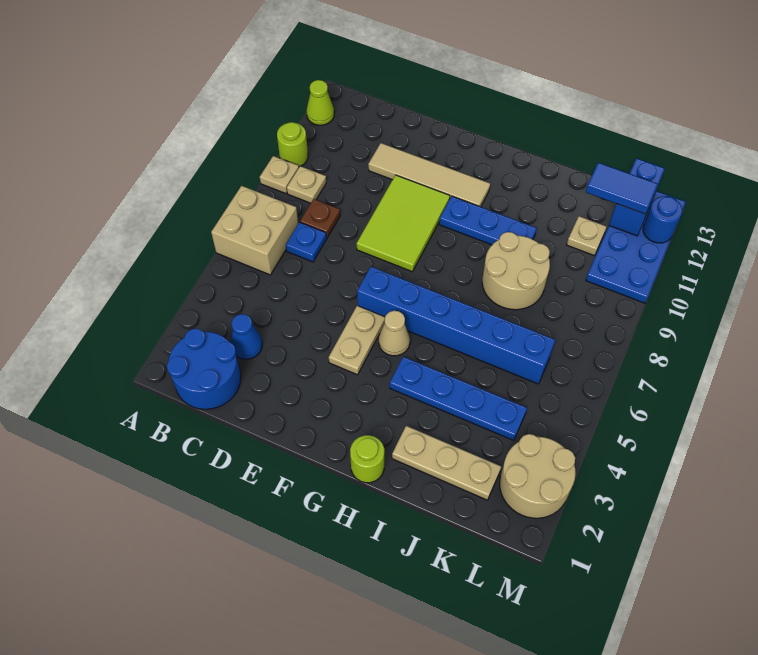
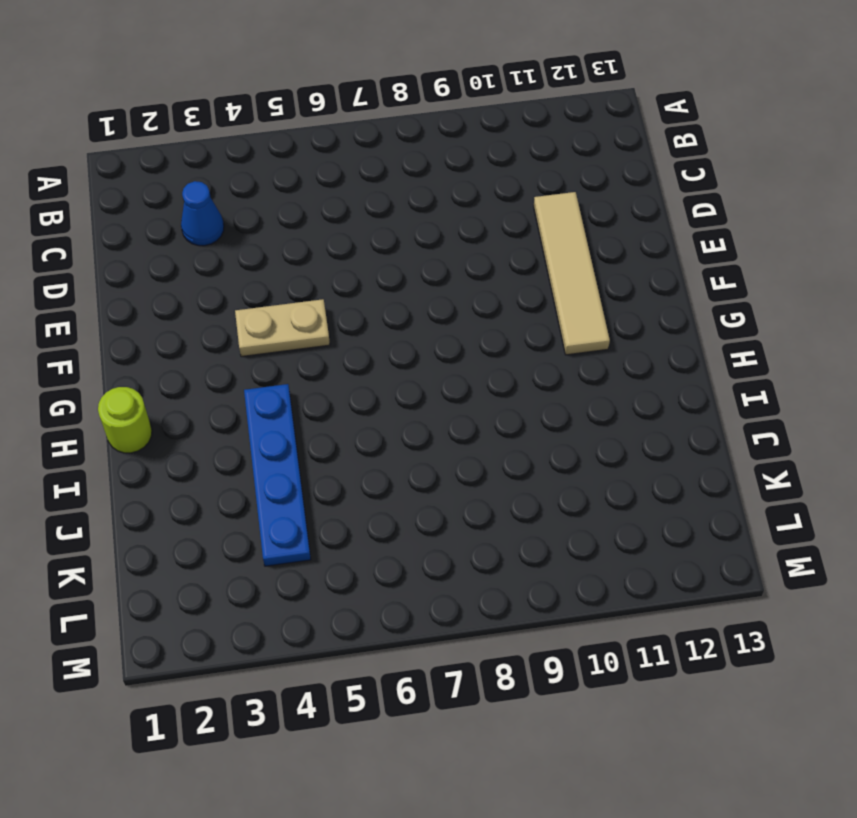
none -> tan brick A6:B7 level 1
none -> tan plate A9 level 1
none -> lime round brick A10 level 1

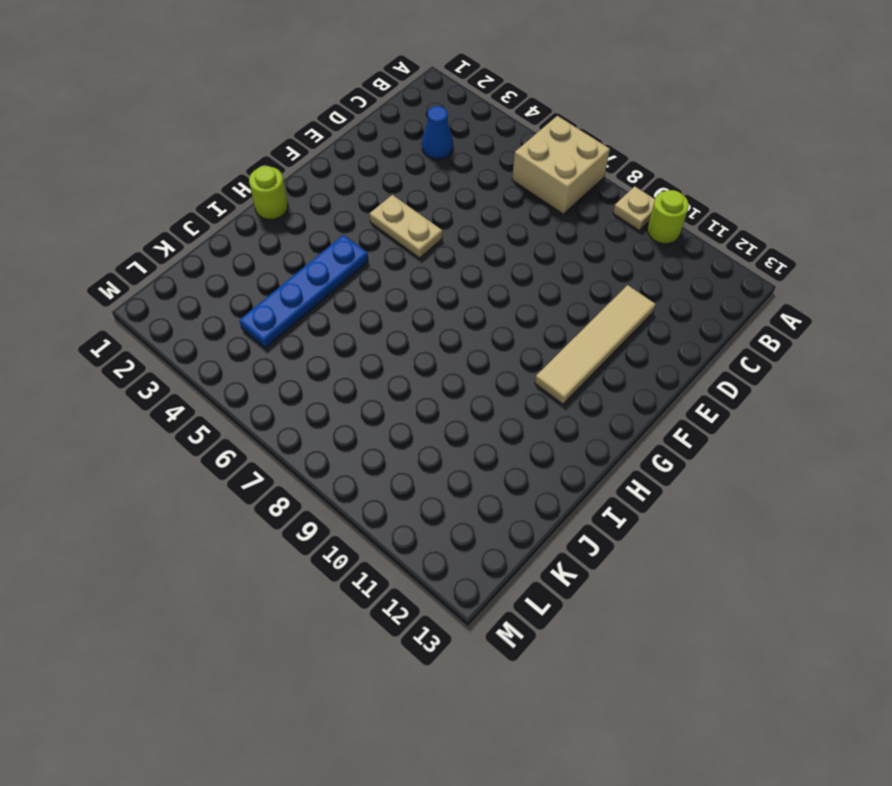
none -> lime cone A12 level 1
none -> blue round brick B1:C2 level 1
none -> tan plate B9 level 1

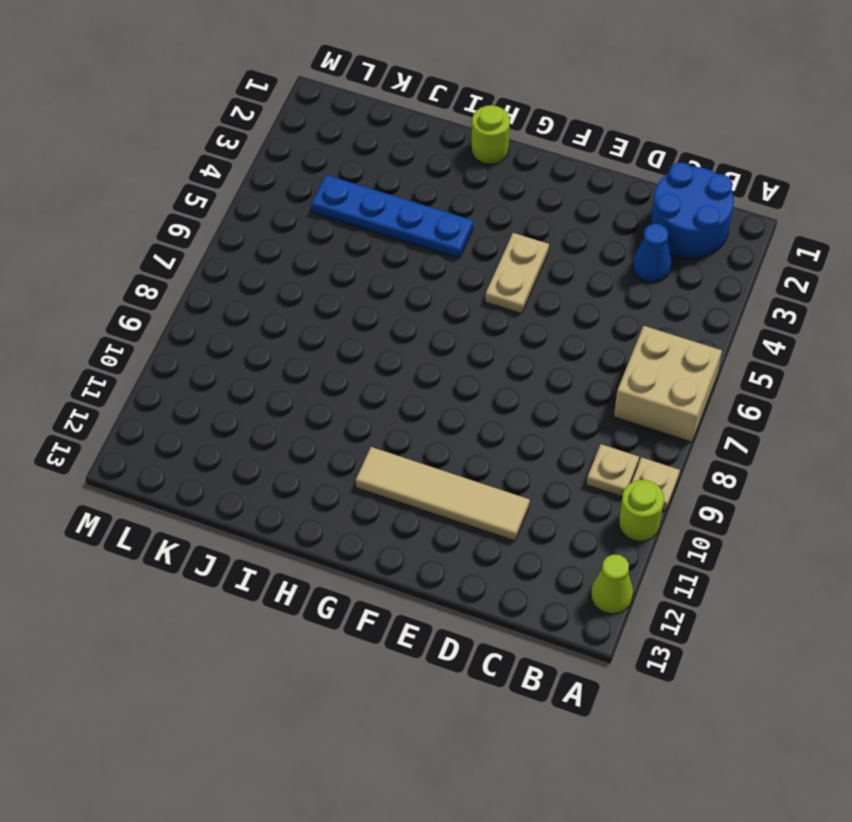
none -> blue plate C7 level 1
none -> brown plate C8 level 1
none -> lime tile E8:F10 level 1

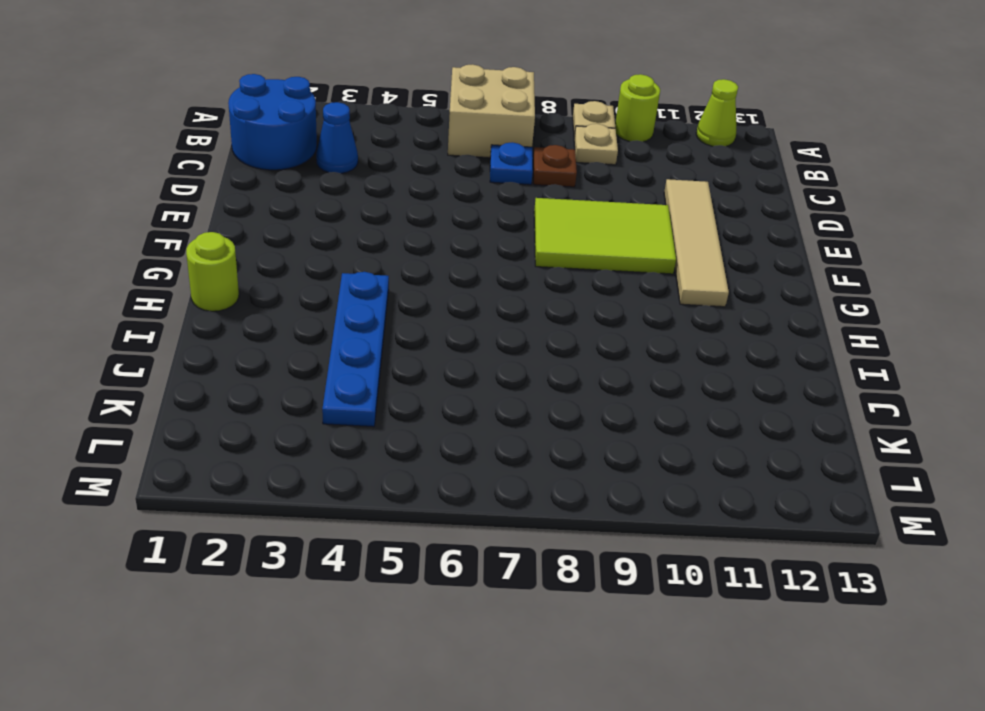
none -> tan plate F4:F5 level 1
none -> blue brick F6:K6 level 1
none -> tan cone G5 level 1

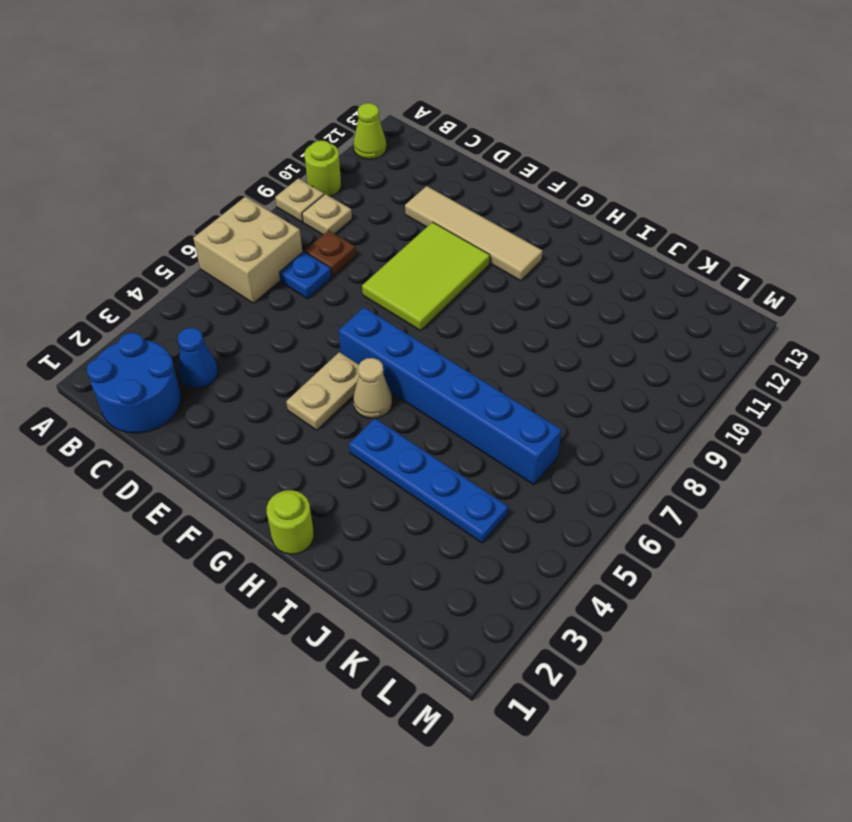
none -> blue plate G10:I10 level 1
none -> tan plate I2:K2 level 1
none -> tan round brick I8:J9 level 1

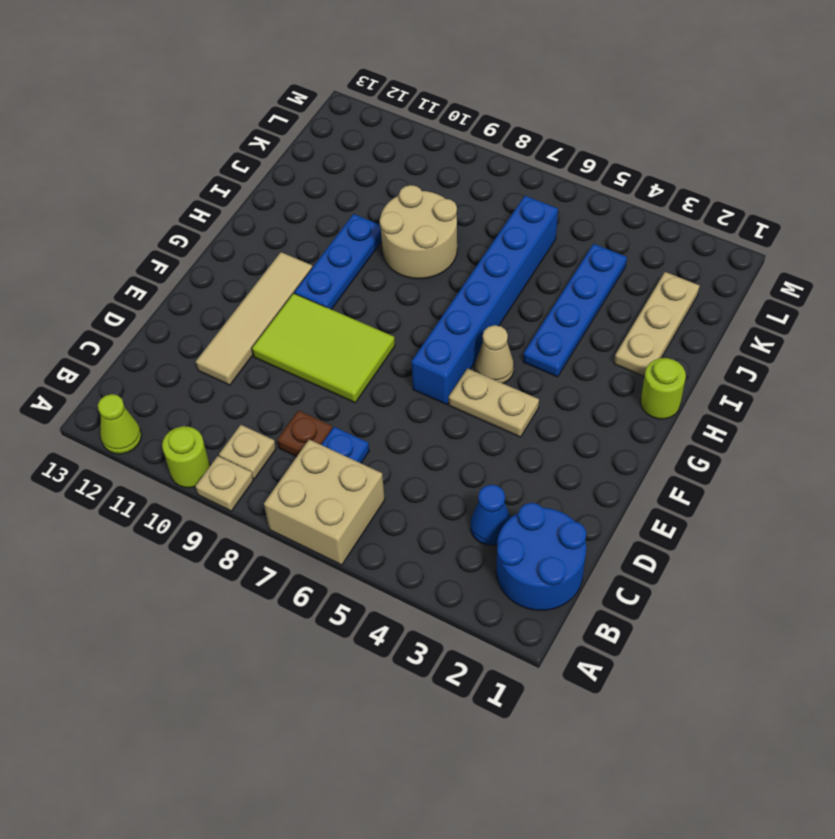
none -> tan plate K11 level 1
none -> tan round brick L2:M3 level 1
none -> blue plate L10:M13 level 1

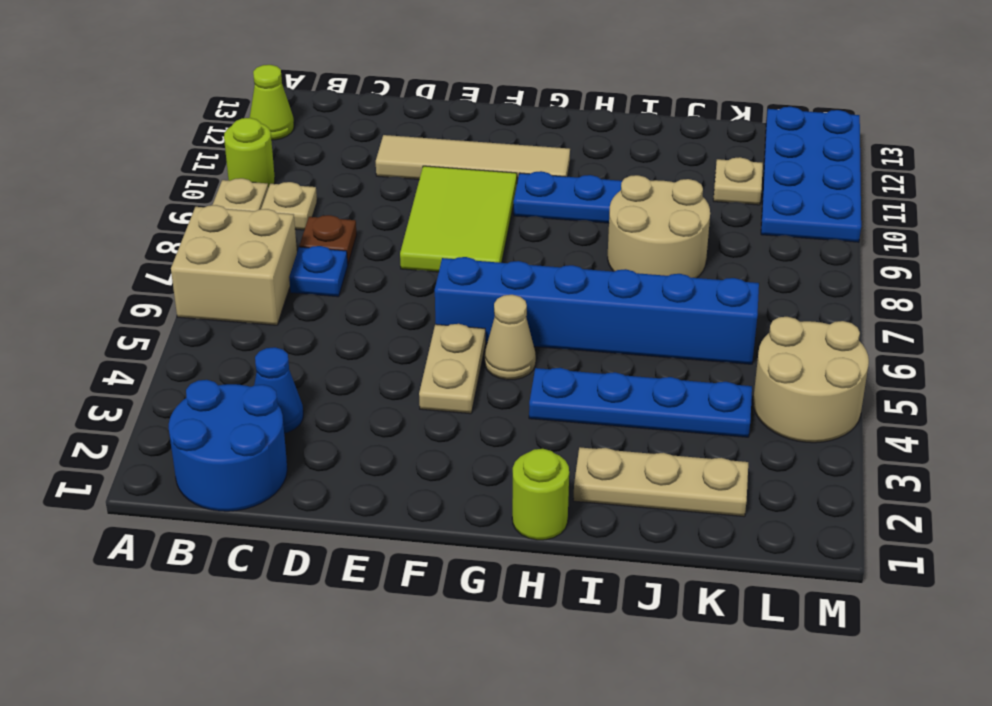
tan round brick L4:M5 level 1 -> tan round brick L2:M3 level 1
none -> blue brick L12:L13 level 2
none -> blue round brick M12 level 2
none -> blue tile K12:L12 level 3

